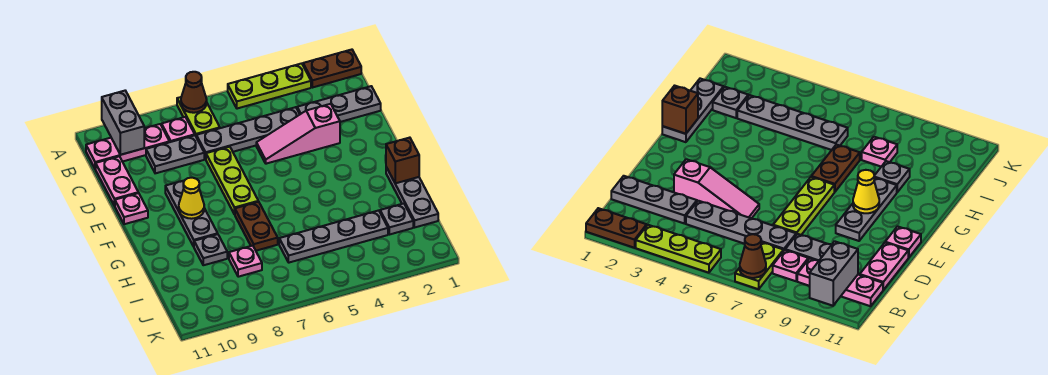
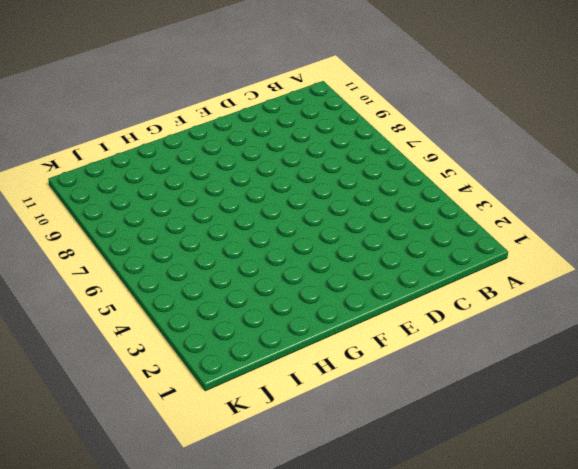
none -> brown plate A1:A2 level 1
none -> lime plate A3:A5 level 1
none -> lime plate A7:B7 level 1

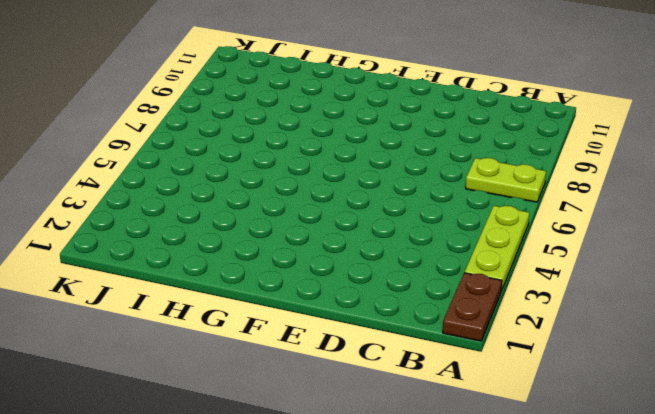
none -> pink plate B8 level 1
none -> pink plate B9:B11 level 1
none -> grey plate C1:C3 level 1

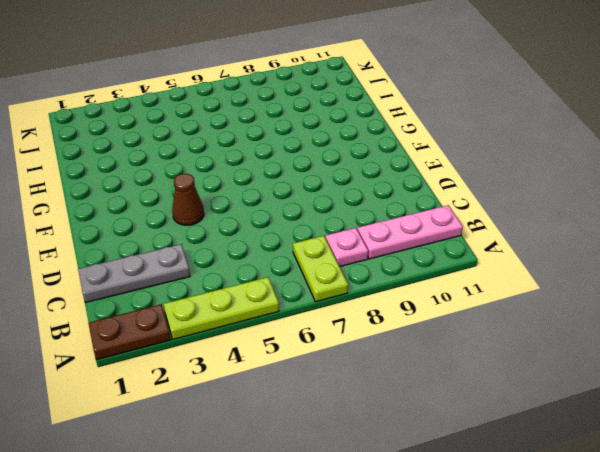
brown cone E4 level 1 -> brown cone A7 level 2
none -> grey plate C4:C7 level 1
none -> grey plate C8:C9 level 1
none -> pink plate C11:D11 level 1

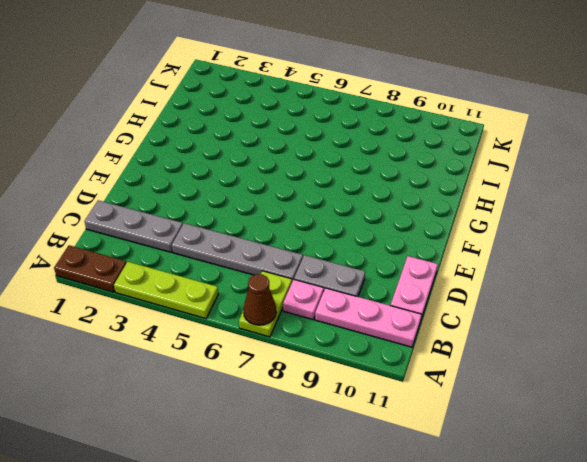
none -> pink slope D3:D5 level 1 top 3
none -> lime plate D7:F7 level 1
none -> grey plate E9:G9 level 1

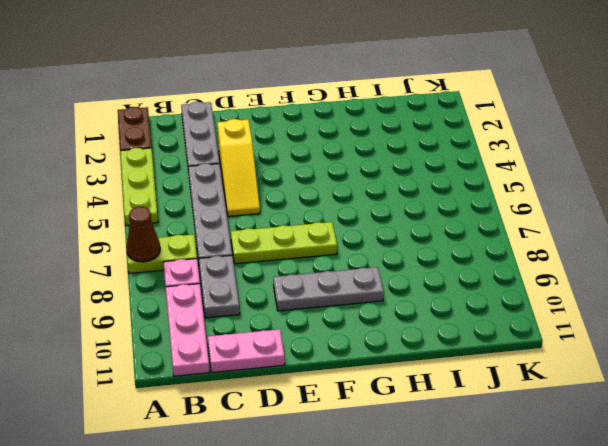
yellow slope D3:D5 level 1 top 3 -> pink slope D3:D5 level 1 top 3
none -> pink plate E11 level 1
none -> grey plate G1:I1 level 1
none -> brown plate G7:H7 level 1

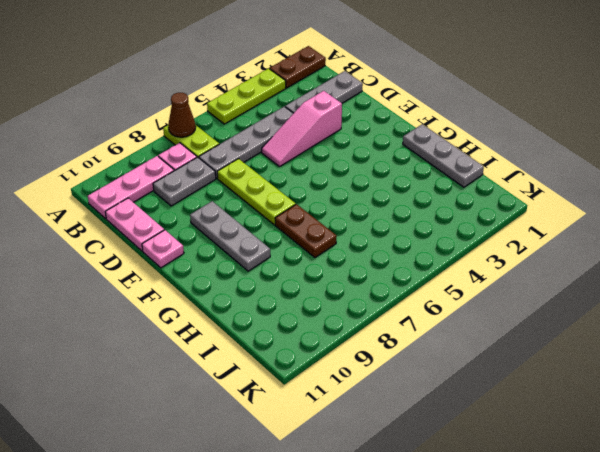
none -> grey plate H9 level 1
none -> grey plate I2 level 1
none -> grey plate I3:I6 level 1

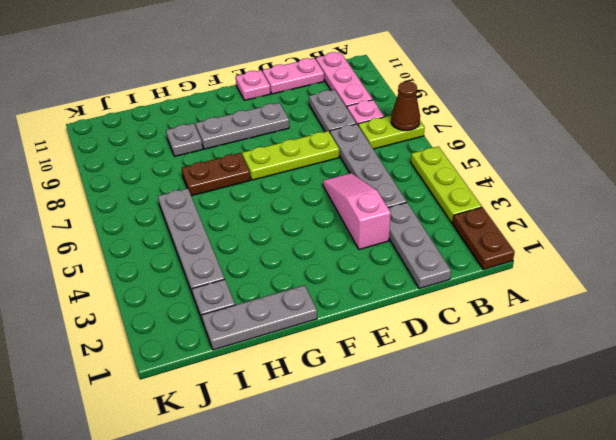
none -> pink plate I8 level 1
none -> grey brick A10:B10 level 2
none -> yellow cone F9 level 2

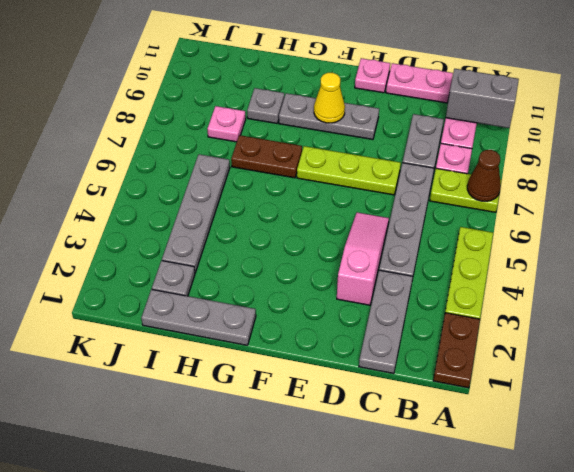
none -> brown brick G1 level 2

